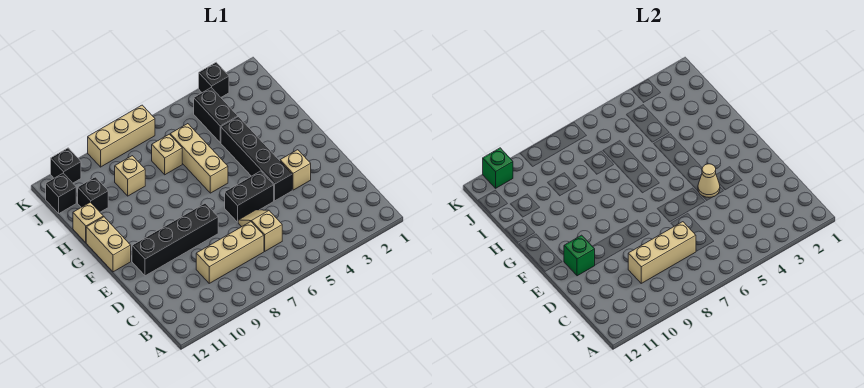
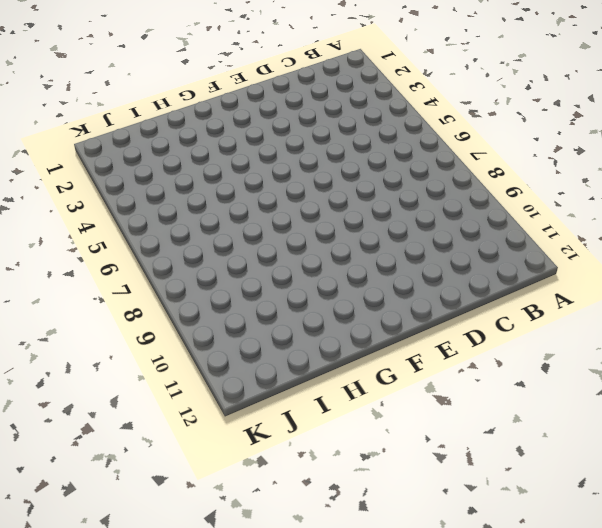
none -> tan slope C6:D6 level 1 top C
none -> tan brick C7:C9 level 1
none -> tan brick E3 level 1

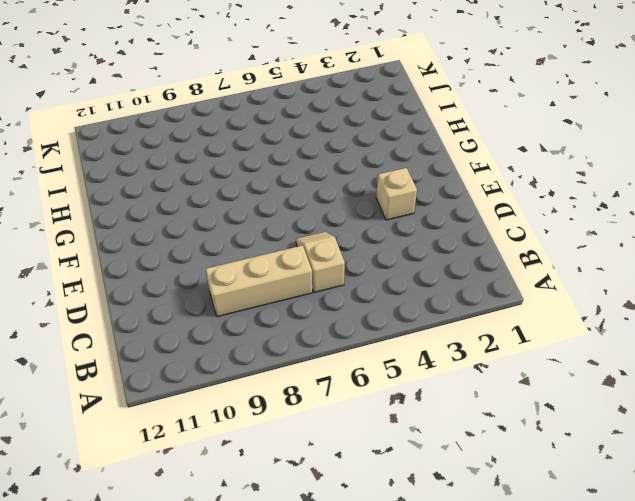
none -> black brick E4:H4 level 1
none -> black brick E5:E6 level 1
none -> black brick E8:E11 level 1

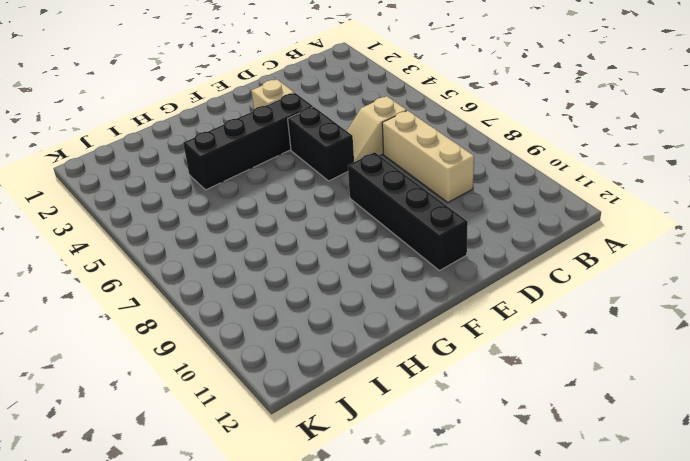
none -> tan brick F12:G12 level 1
none -> tan brick G6:I6 level 1
none -> tan brick H12 level 1

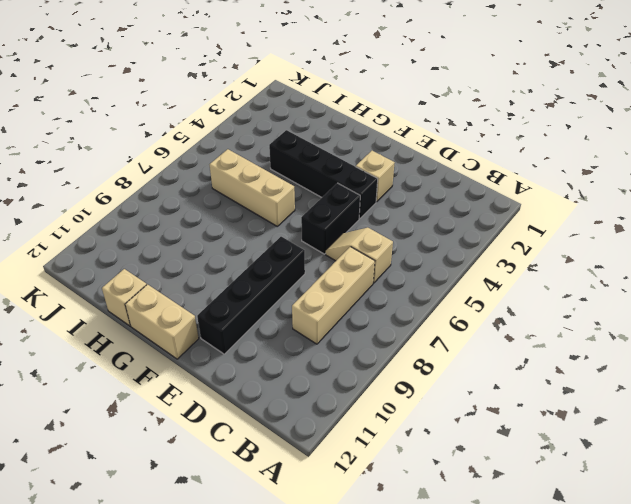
none -> black brick I4:J4 level 1
none -> tan brick I7 level 1
none -> tan brick I9 level 1

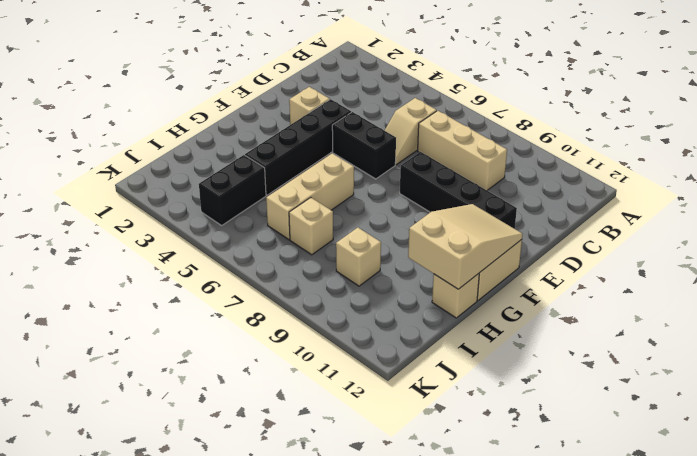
tan slope F11:H12 level 2 top H -> none
none -> black brick I11 level 1
none -> black brick J12 level 1
none -> black brick K3 level 1

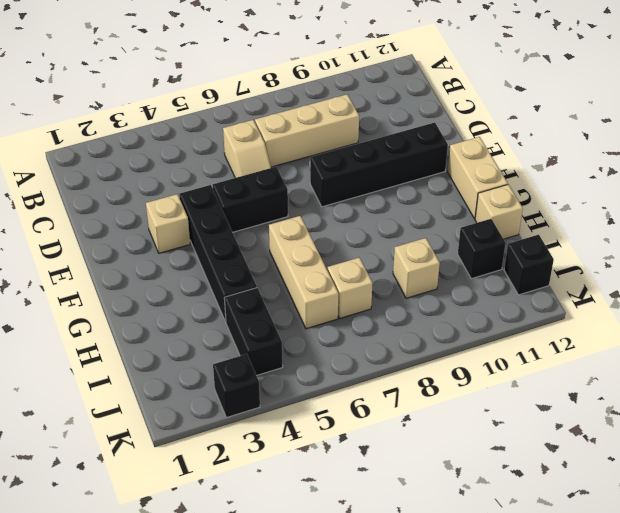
none -> tan brick K7:K9 level 1
none -> black brick K11 level 1
none -> tan brick C7:C9 level 2

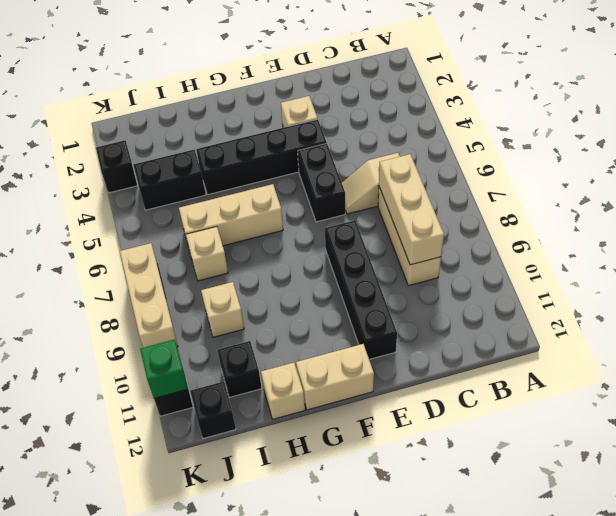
none -> tan cone E4 level 2
none -> green brick E11 level 2

